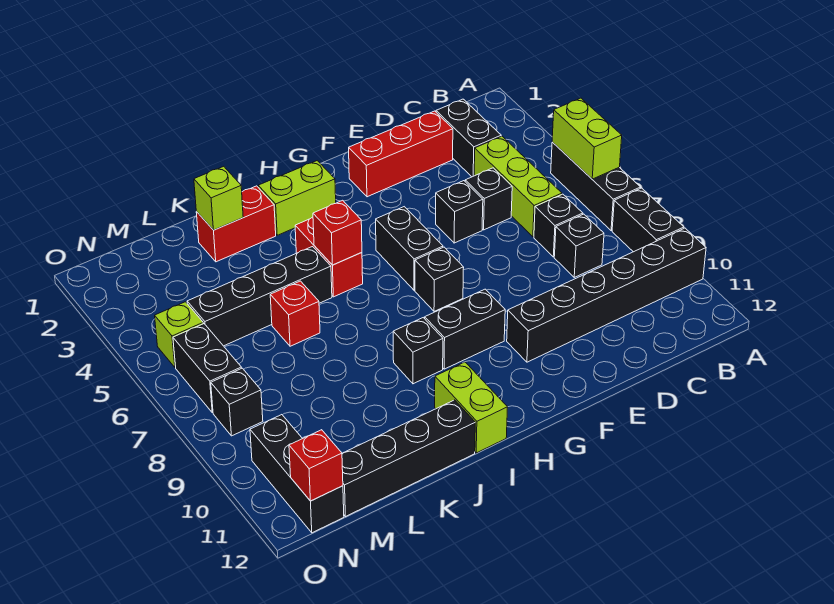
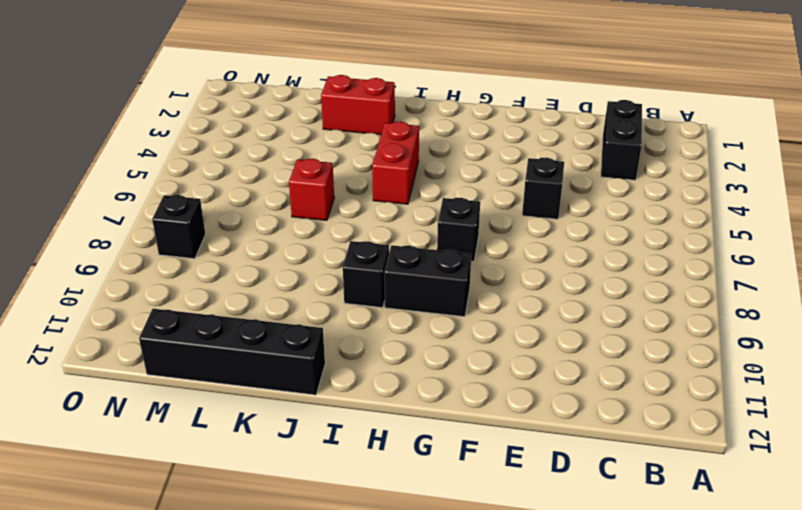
none -> black brick A5:A7 level 1
none -> black brick A8:A9 level 1
none -> black brick A10:F10 level 1

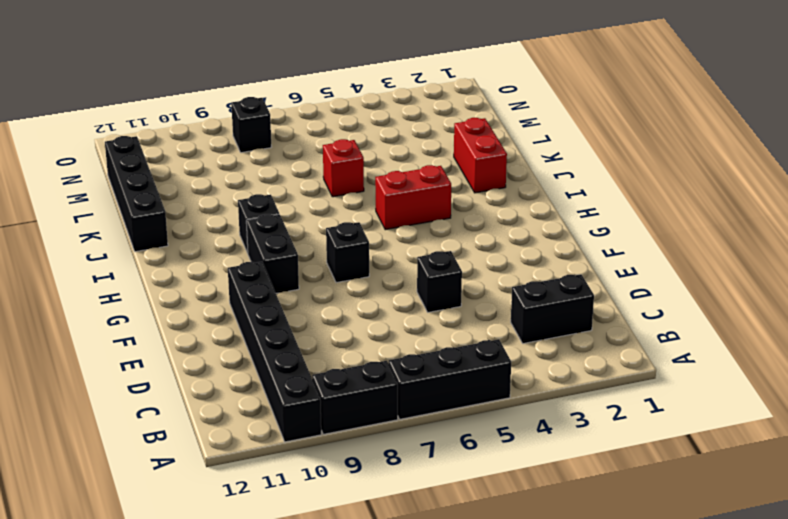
none -> lime brick C4:C6 level 1
none -> black brick C7 level 1
none -> black brick C8 level 1

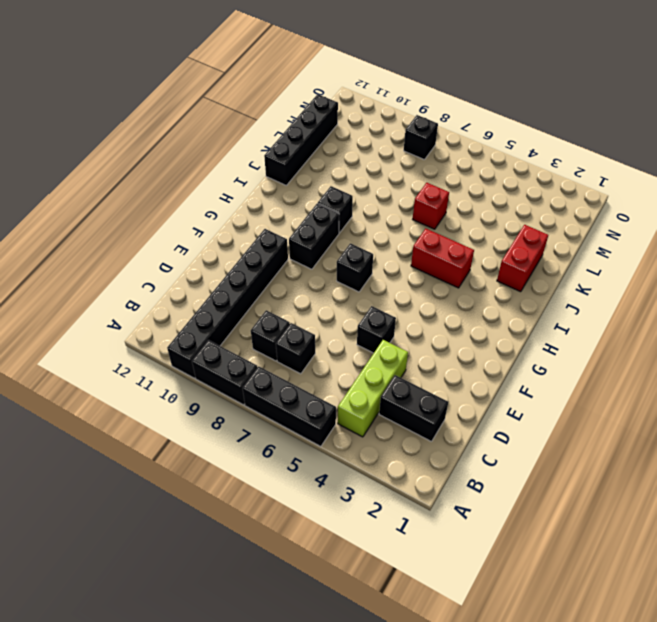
lime brick B4:D4 level 1 -> lime brick C4:C6 level 1
none -> red brick D2:F2 level 1
none -> black brick D5 level 1
none -> black brick G5:G6 level 1

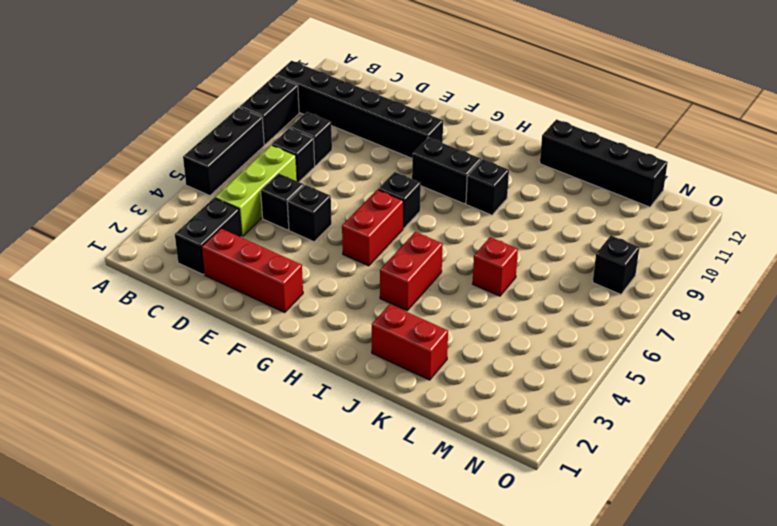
red brick G5:G6 level 1 -> black brick G5:G6 level 1
none -> lime brick H2:I2 level 1
none -> lime brick I11:I12 level 1
none -> black brick J5:M5 level 1

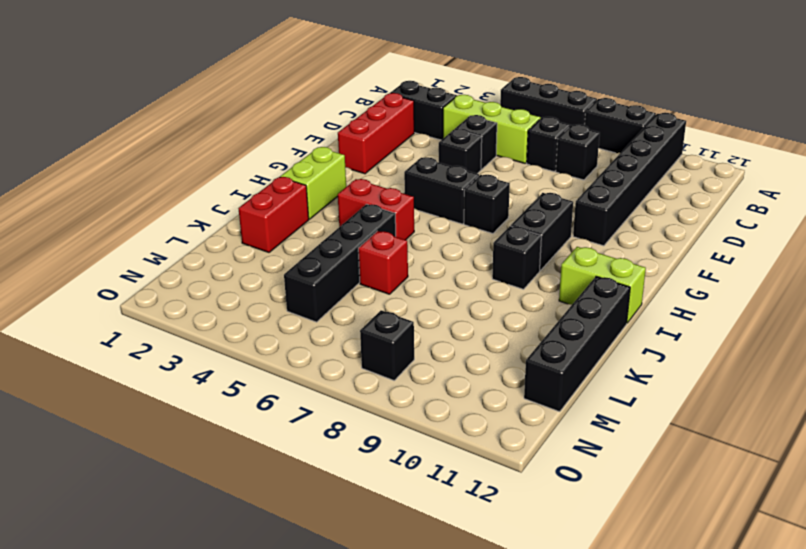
none -> lime brick N5 level 1
none -> black brick N6:N7 level 1
none -> black brick N10:N12 level 1

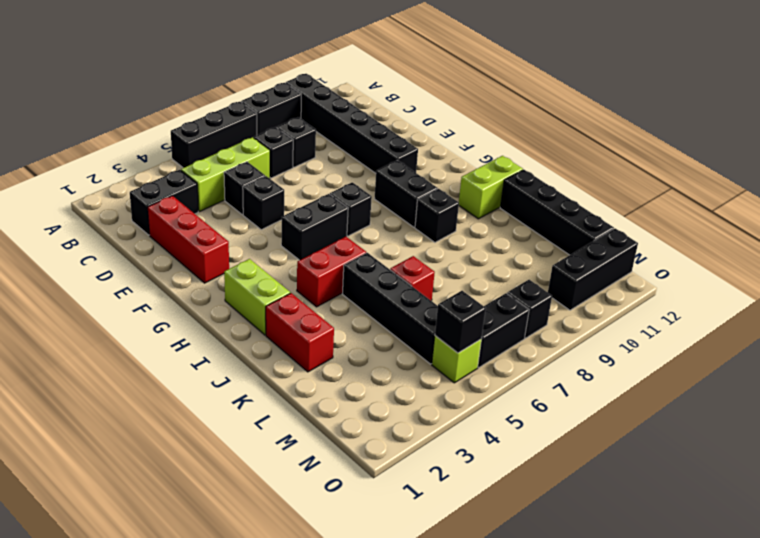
black brick N5 level 2 -> none
none -> lime brick A5:A6 level 2
none -> red brick I5 level 2
none -> lime brick K2 level 2

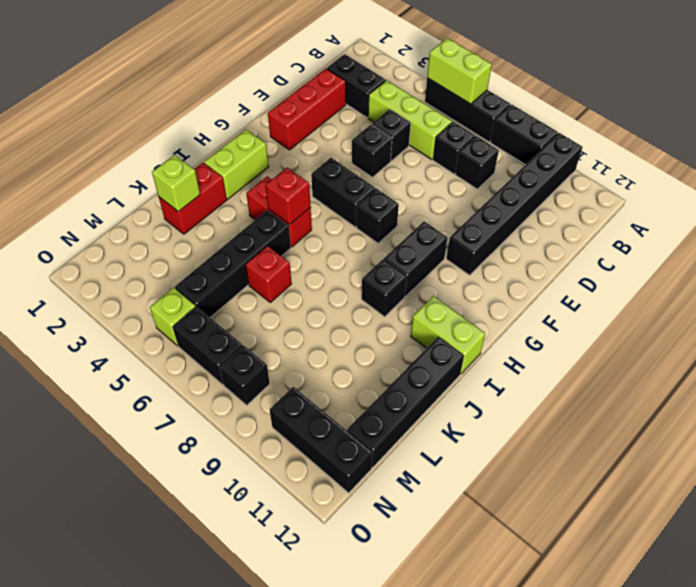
none -> red brick N12 level 2

